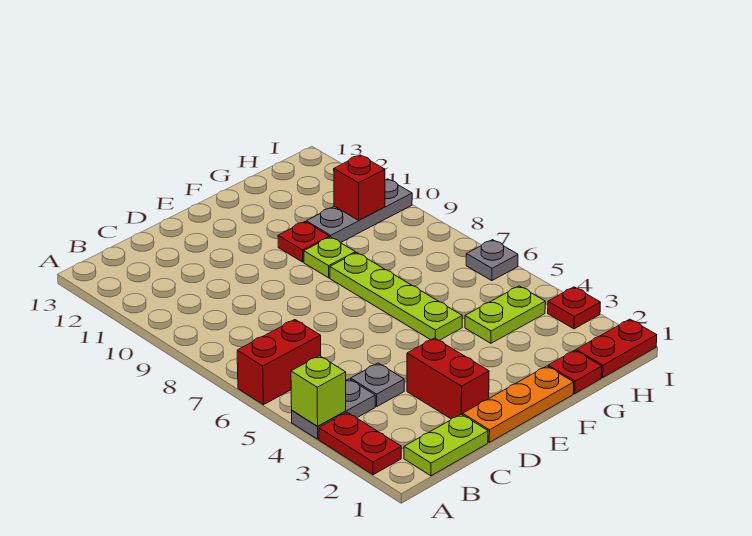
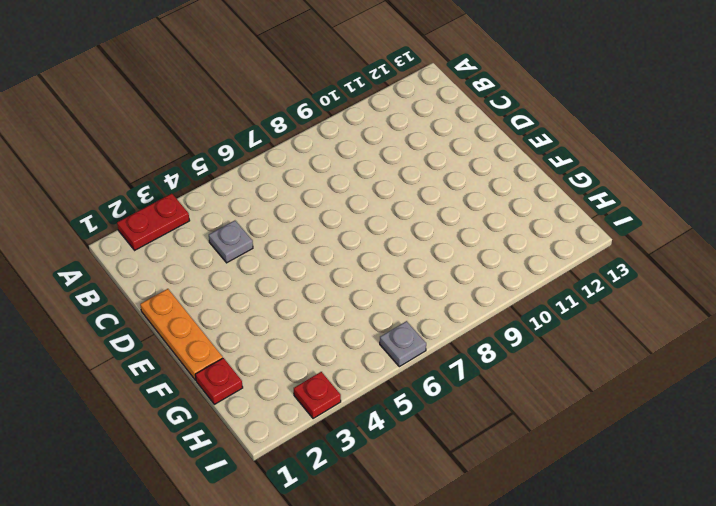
none -> grey plate A4:B4 level 1
none -> red brick A6:B6 level 1
none -> lime plate B1:C1 level 1

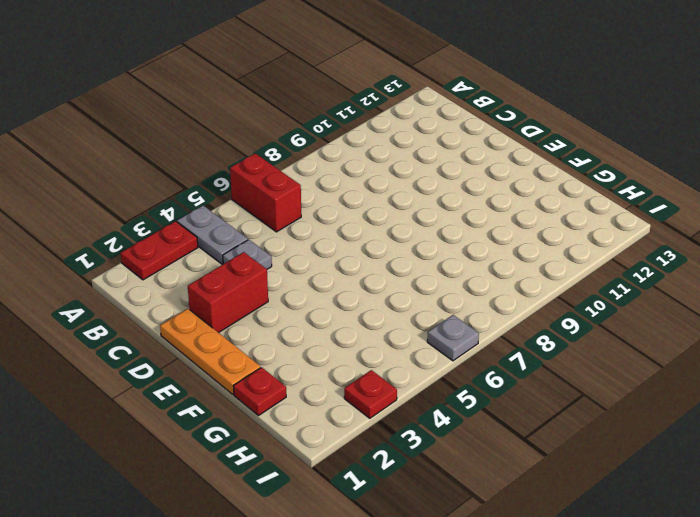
none -> lime plate B1:C1 level 1
none -> lime plate F5:F8 level 1
none -> lime plate F9 level 1

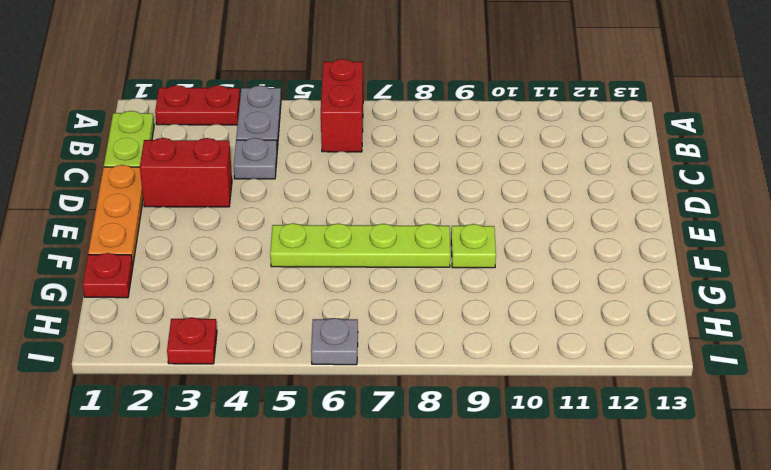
none -> red plate F10 level 1
none -> lime plate G4:H4 level 1
none -> grey plate G10:I10 level 1

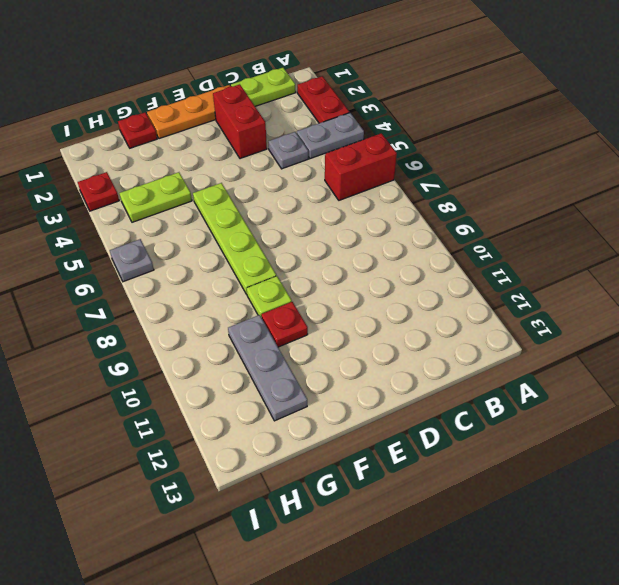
grey plate G10:G12 level 1 -> grey plate G10:I10 level 1
none -> red plate H1:I1 level 1
none -> lime brick A4 level 2
none -> red brick H10 level 2

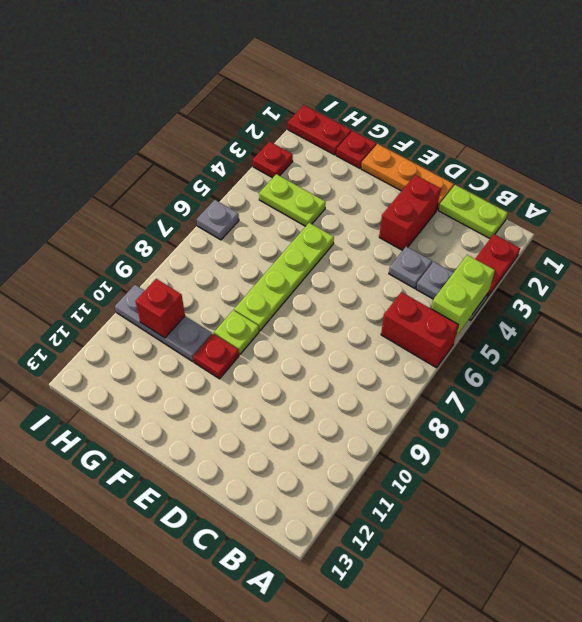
lime brick A4:A5 level 2 -> lime brick A4 level 2

